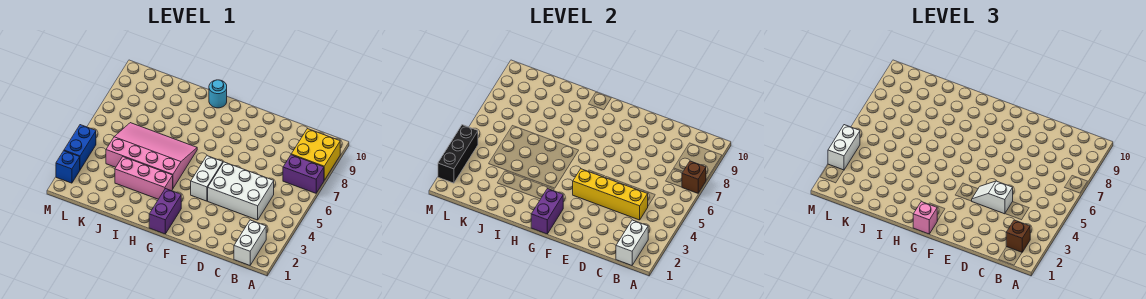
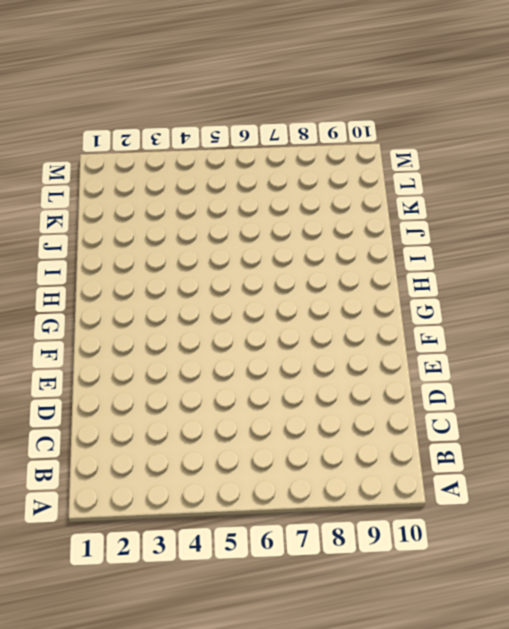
none -> purple brick A7:B7 level 1
none -> yellow brick A8:B9 level 1
none -> white brick B1:B2 level 1

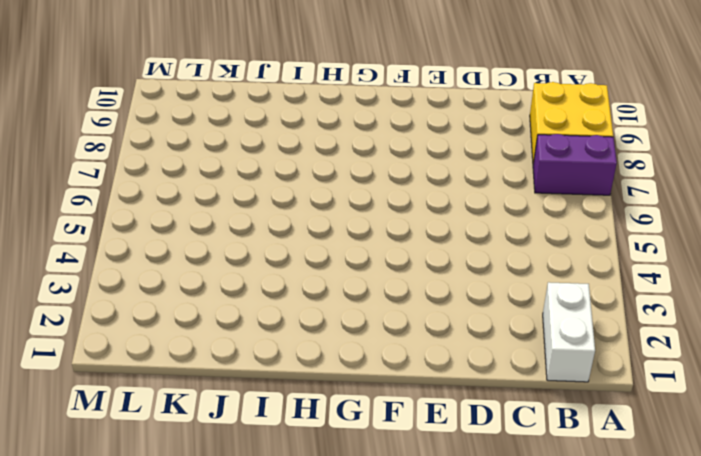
none -> white brick C4:E5 level 1
none -> white brick F4:F5 level 1
none -> purple brick G1:G2 level 1

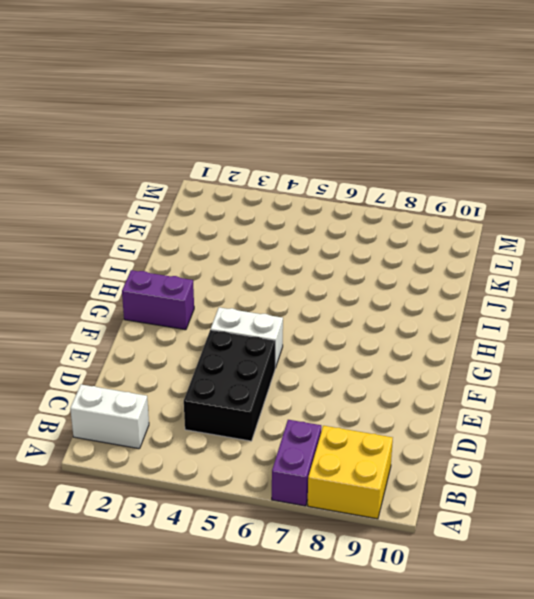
black brick C4:E5 level 1 -> white brick C4:E5 level 1
none -> pink brick H3:J3 level 1
none -> pink slope H4:K6 level 1 top 4
none -> cyan round brick H10 level 1

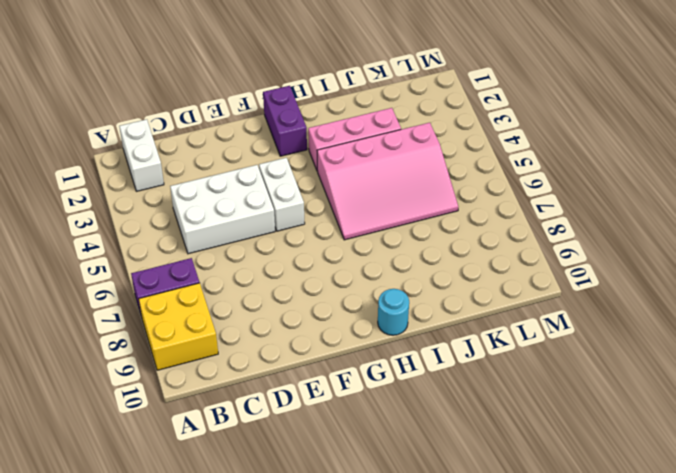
none -> blue brick M2 level 1
none -> blue brick M3:M4 level 1
none -> brown brick A7 level 2

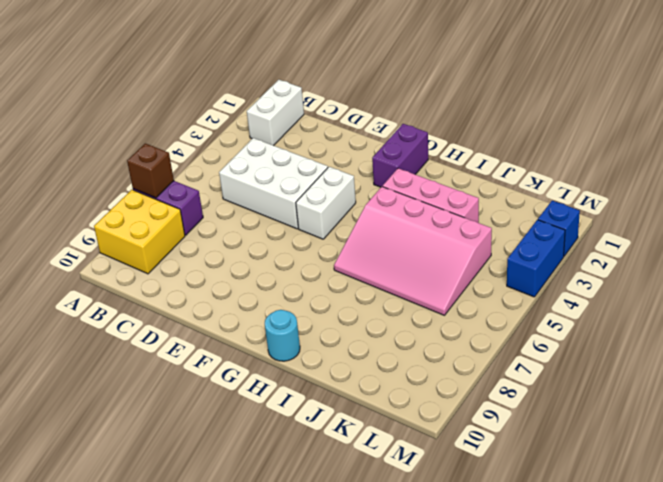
none -> white brick B1:B2 level 2
none -> yellow brick C4:F4 level 2
none -> purple brick G1:G2 level 2

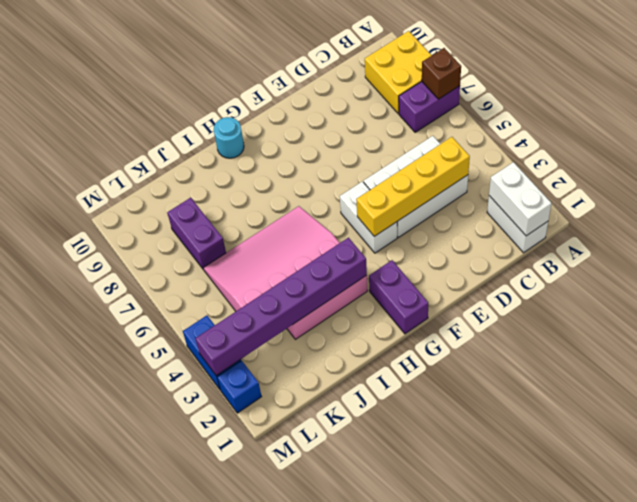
purple brick H3:M3 level 2 -> black brick M2:M4 level 2
purple brick K7:K8 level 1 -> purple brick G1:G2 level 2
none -> brown brick B2 level 3
none -> white slope D4:E4 level 3 top D
none -> pink brick G1 level 3

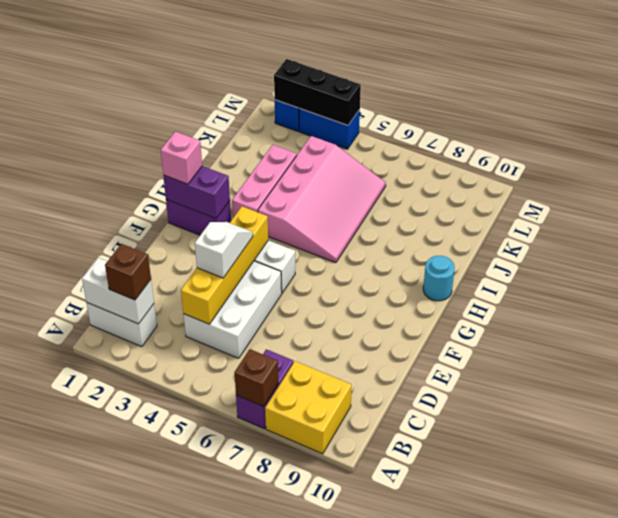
none -> white brick M3:M4 level 3

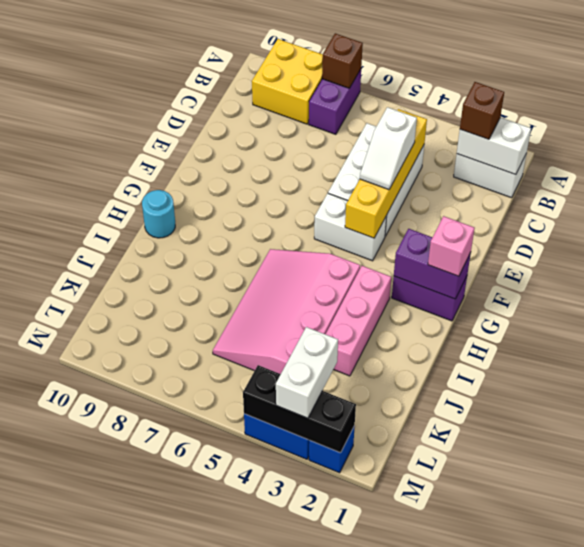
white brick L3:M3 level 3 -> white brick M3:M4 level 3

